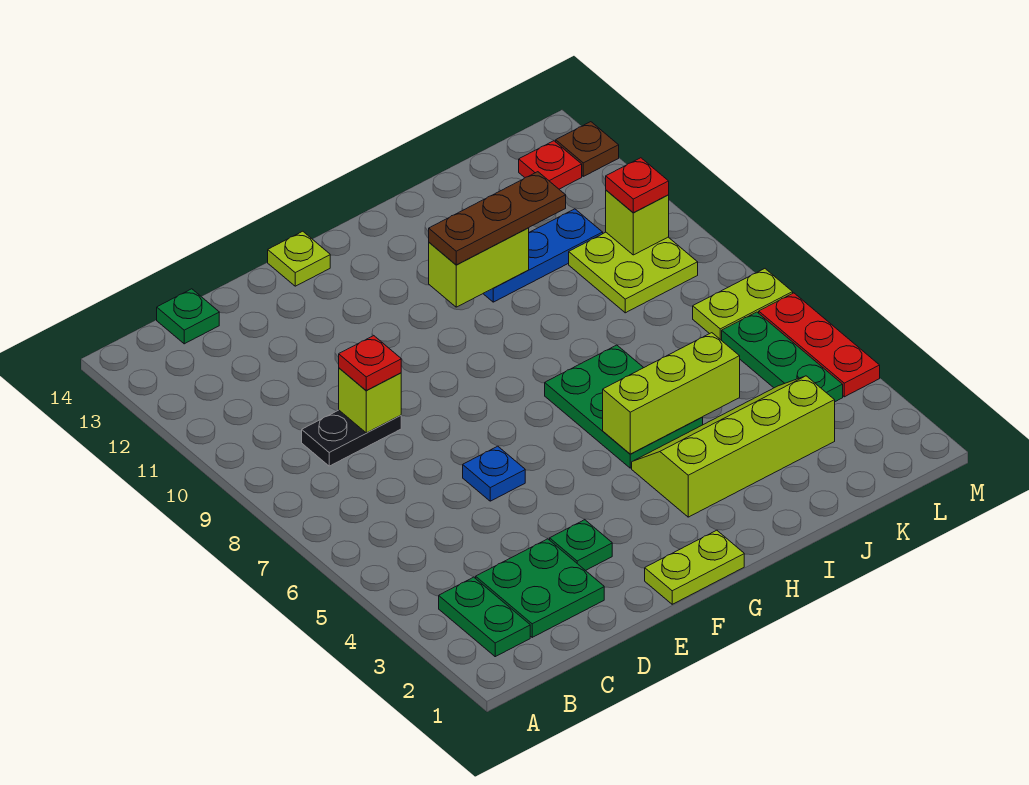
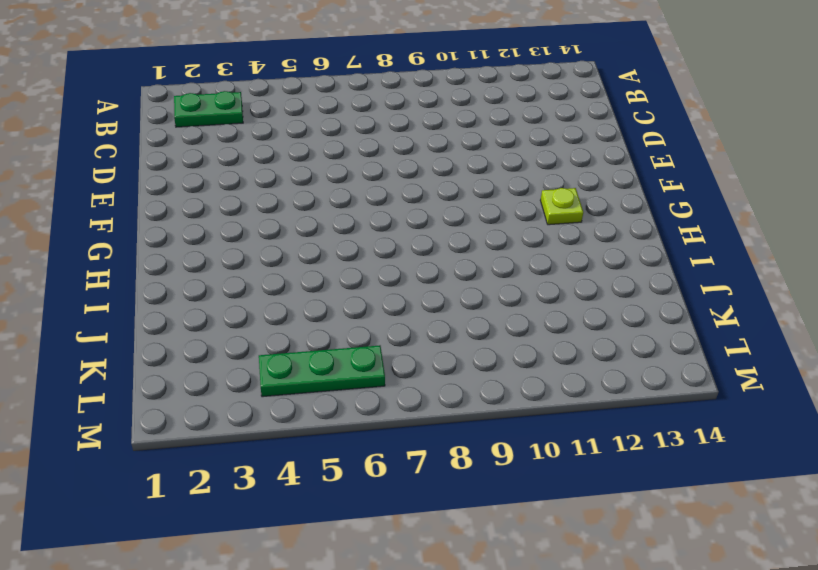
lime plate G12 level 1 -> lime plate F14 level 1
none -> green plate C2:D3 level 1
none -> black plate C9:D9 level 1
none -> green plate C14 level 1

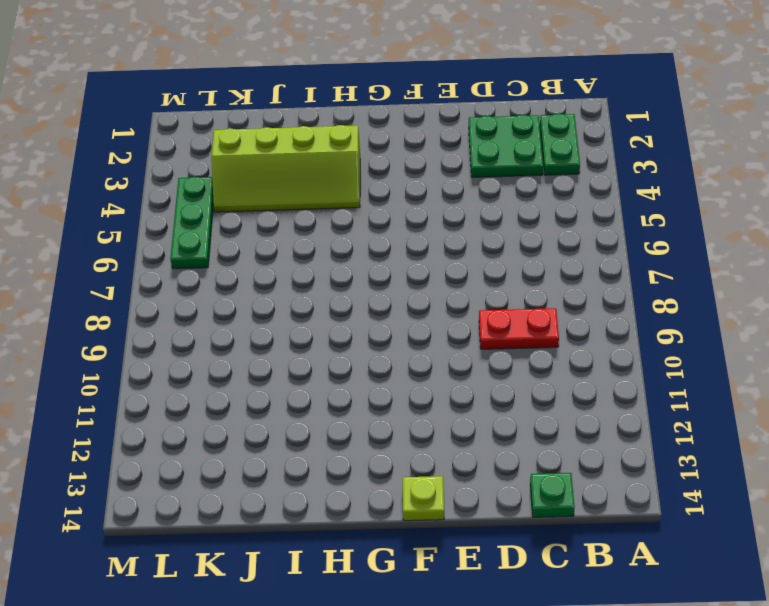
red plate C9:D9 level 1 -> black plate C9:D9 level 1
none -> green plate E3 level 1
none -> blue plate E6 level 1
none -> lime plate F1:G1 level 1

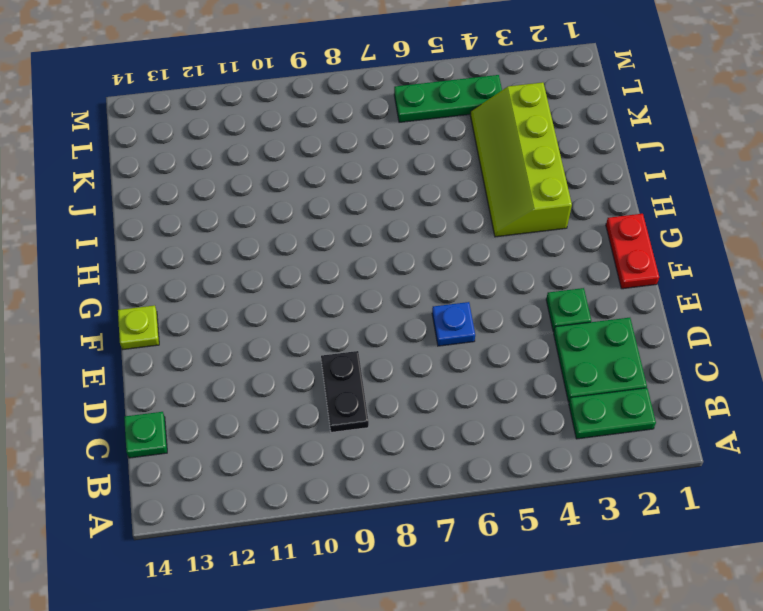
red plate F1:G1 level 1 -> lime plate F1:G1 level 1
none -> green plate H5:I7 level 1
none -> blue plate I11:K11 level 1
none -> lime plate K9:L10 level 1

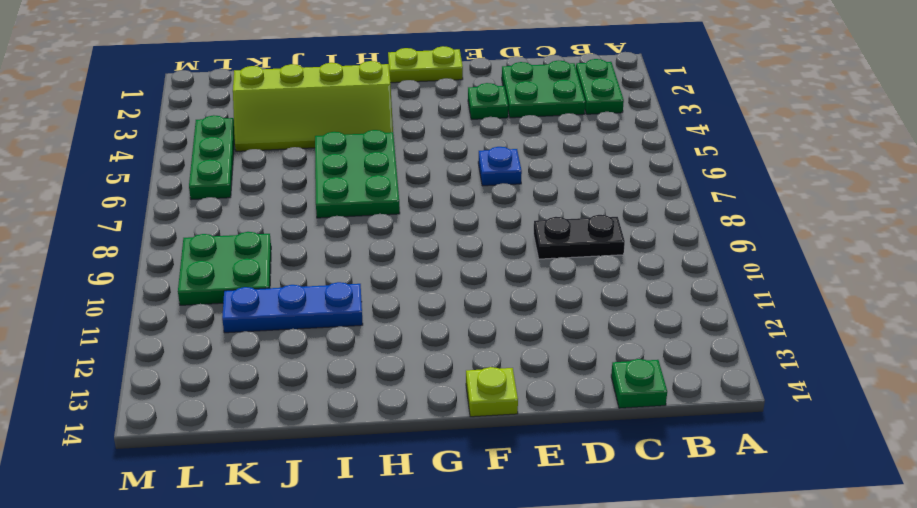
green plate K9:L10 level 1 -> lime plate K9:L10 level 1
none -> lime plate L7:M7 level 1
none -> red plate L13 level 1
none -> red plate M4:M6 level 1

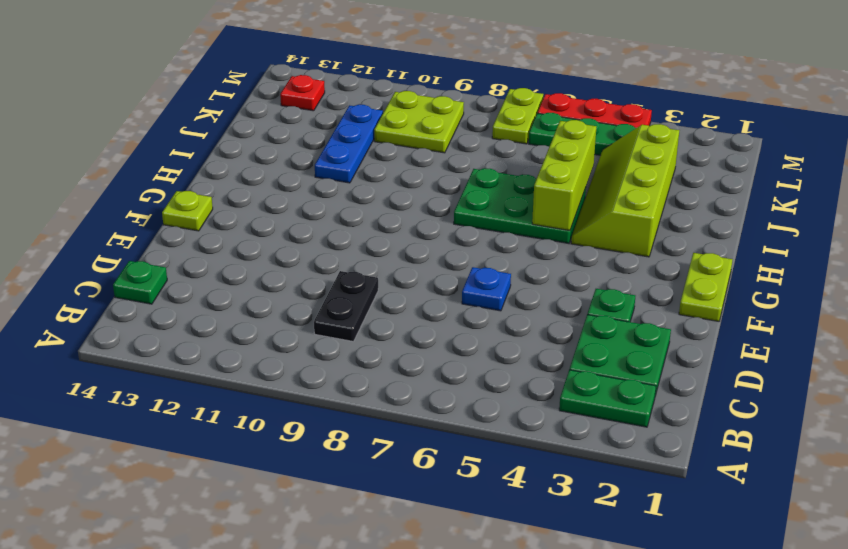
none -> brown plate M13 level 1
none -> lime brick D9 level 2
none -> lime brick H11:I11 level 2

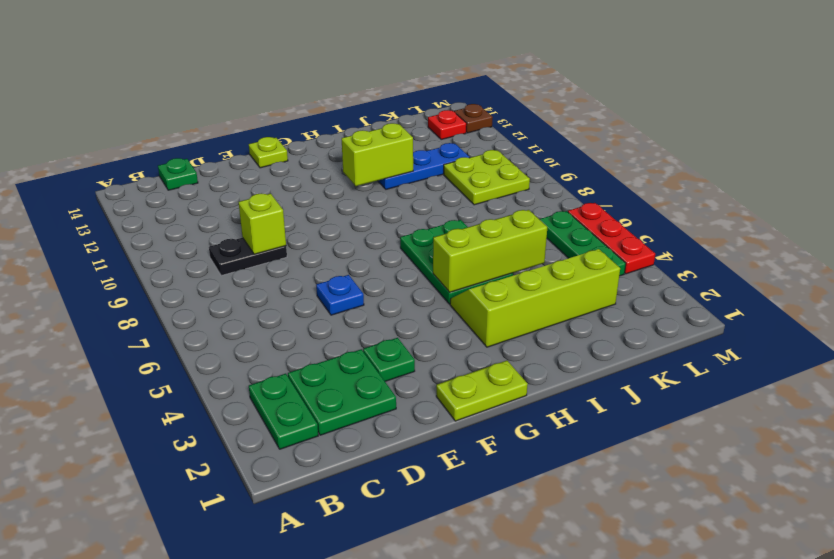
none -> lime plate L7:M7 level 1
none -> lime brick L10 level 2
none -> red plate D9 level 3

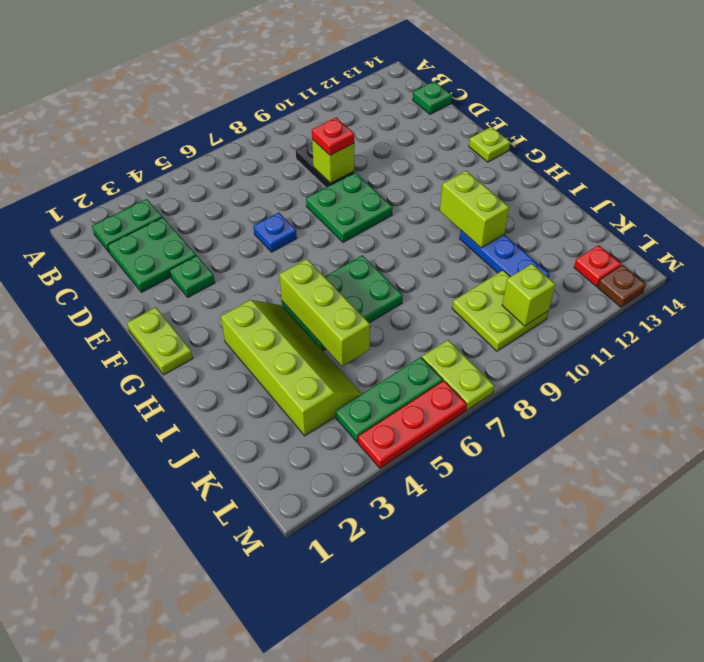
green plate E8:F9 level 1 -> none
none -> brown plate H11:J11 level 3
none -> red plate L10 level 3

